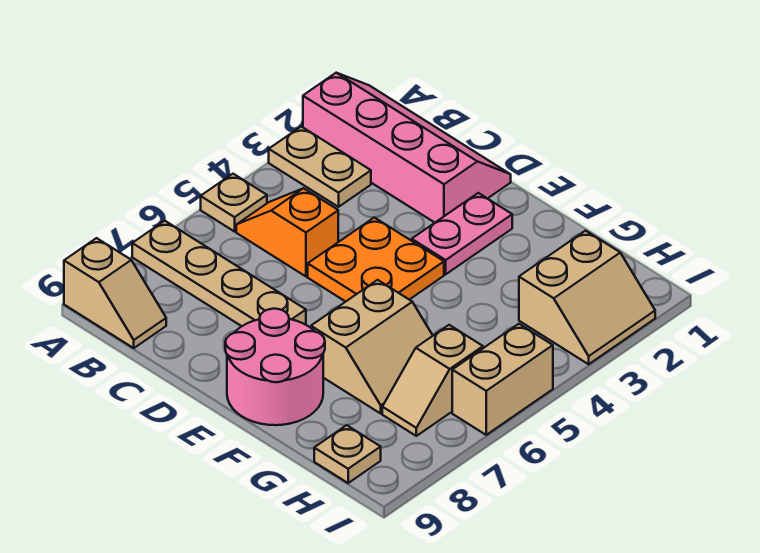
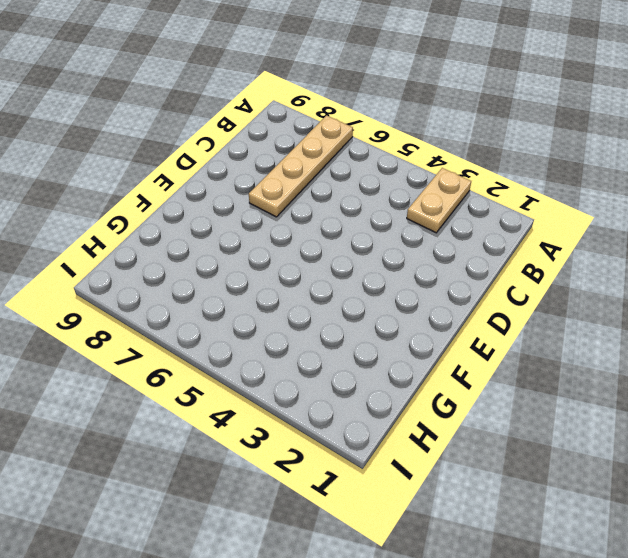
none -> pink slope A1:D2 level 1 top 2
none -> tan plate A5 level 1
none -> tan slope A9:B9 level 1 top A

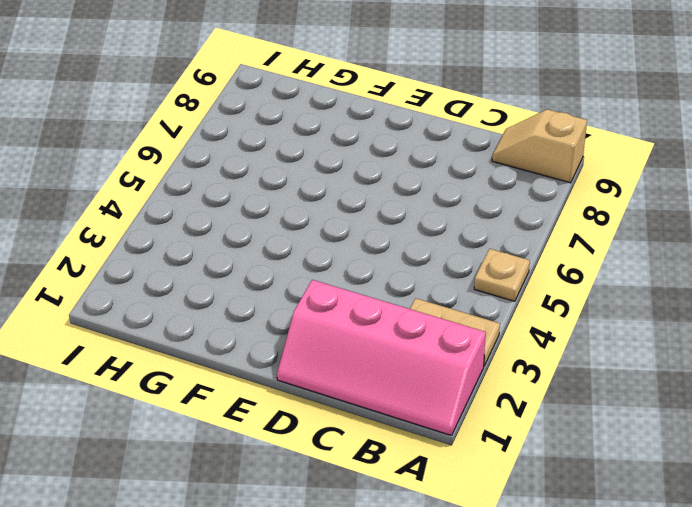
none -> tan plate A7:D7 level 1
none -> orange slope B5:C5 level 1 top C
none -> orange plate D4:E5 level 1

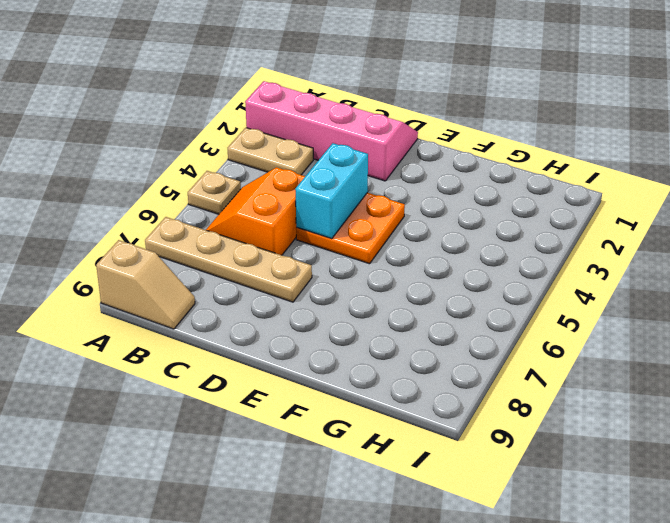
orange slope B5:C6 level 1 top C -> orange slope B5:C5 level 1 top C
cyan brick D4:D5 level 2 -> none
none -> pink plate E2:E3 level 1
none -> pink round brick E8:F9 level 1
none -> tan slope F6:G7 level 1 top F

